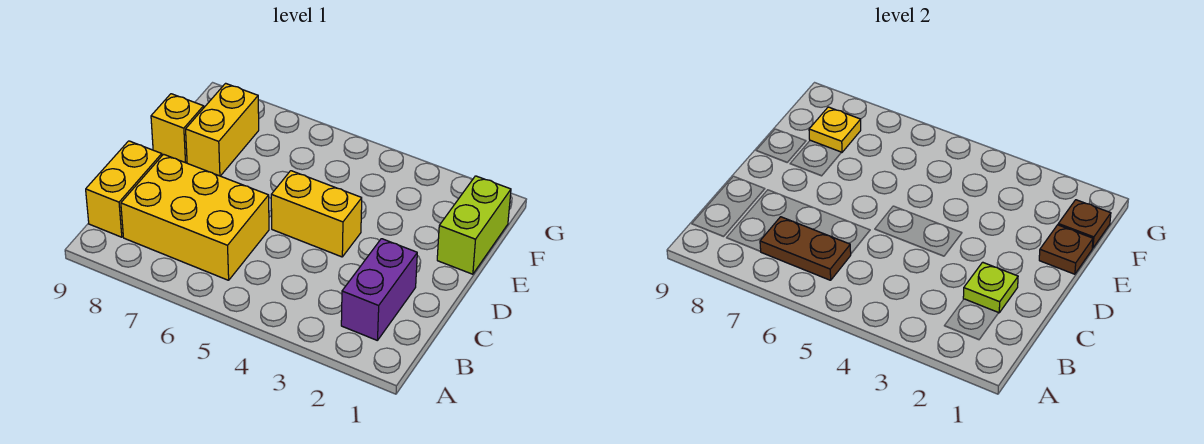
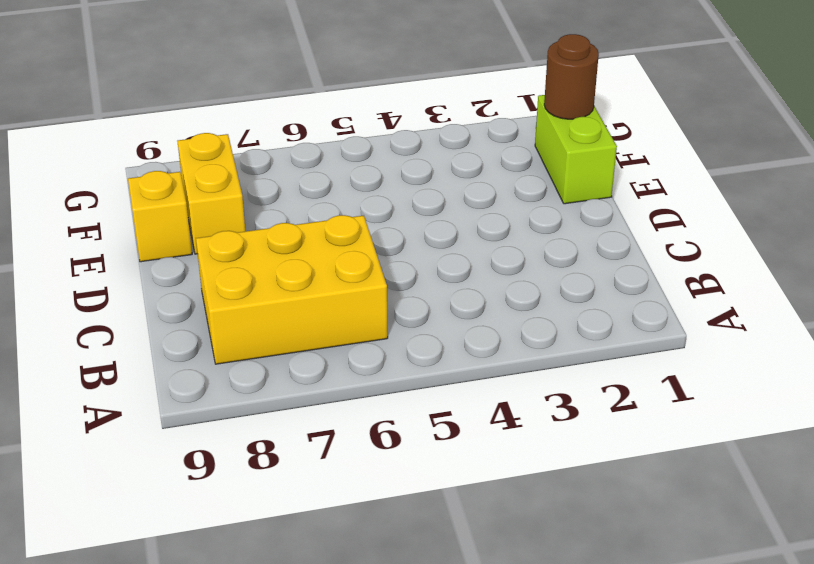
brown round brick F1 level 2 -> brown plate F1 level 2
none -> purple brick B2:C2 level 1
none -> yellow brick B9:C9 level 1
none -> yellow brick D4:D5 level 1

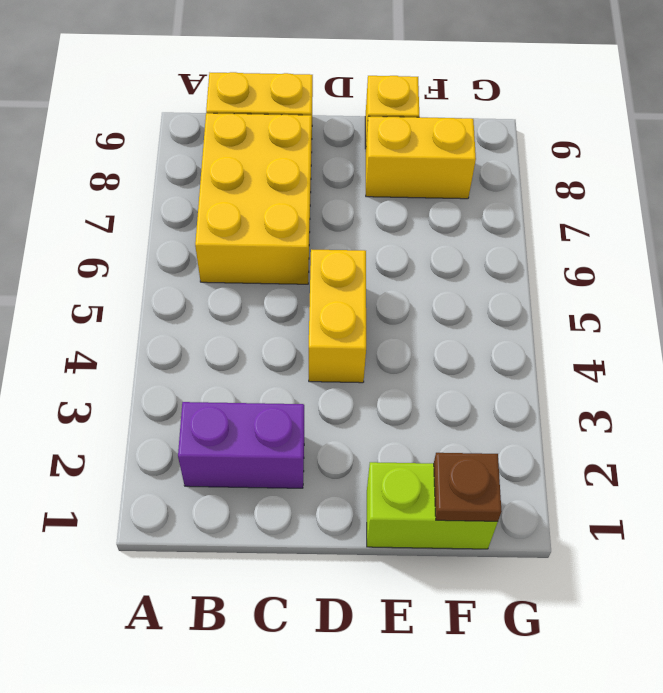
none -> brown plate B6:B7 level 2
none -> lime plate C2 level 2
none -> brown plate E1 level 2

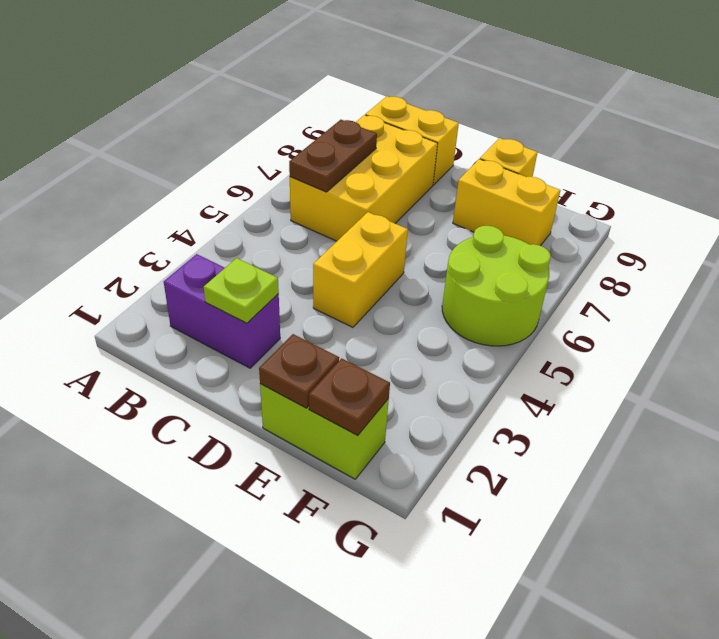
lime round brick F5:G6 level 1 -> none
none -> yellow plate F8 level 2

